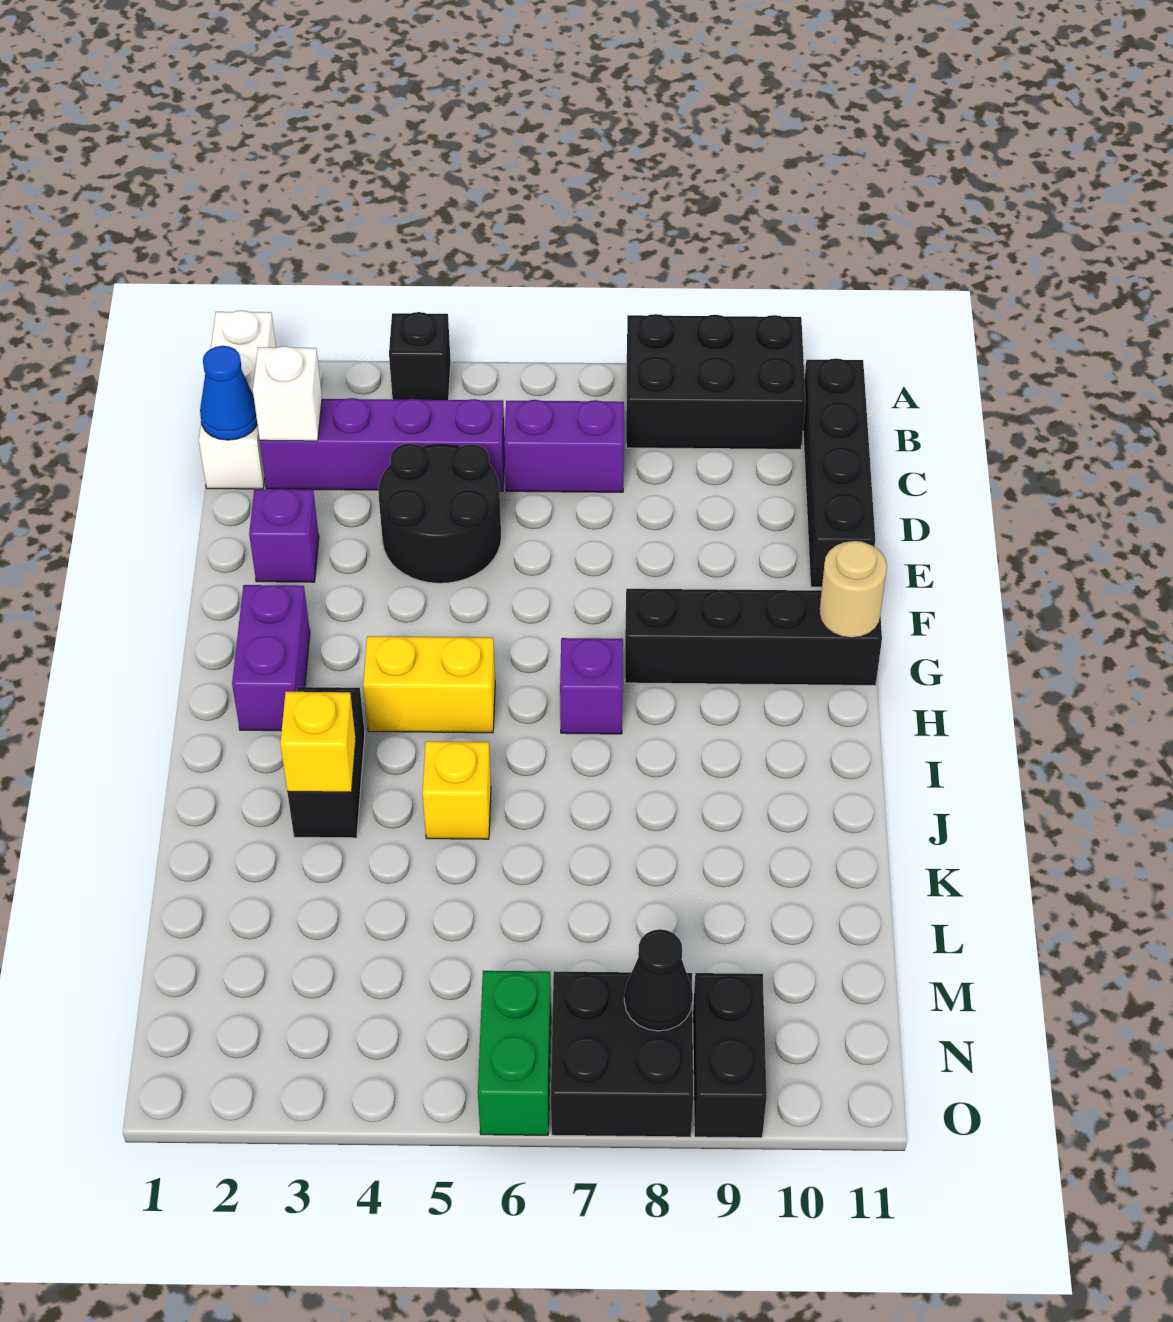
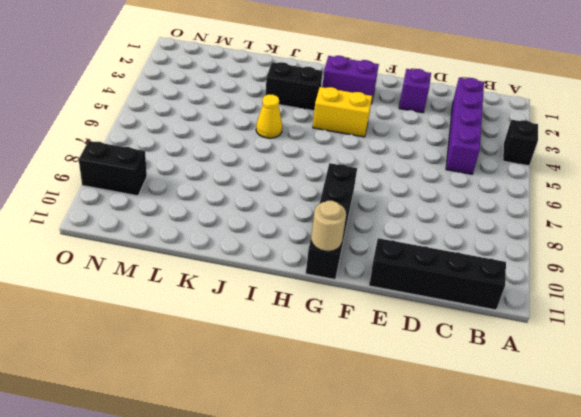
yellow brick G4:H4 level 1 -> yellow brick H4:H5 level 1
yellow cone J5 level 1 -> yellow brick J5 level 1
none -> white brick A1:C1 level 1
none -> black brick A8:B10 level 1
none -> purple brick C6:C7 level 1

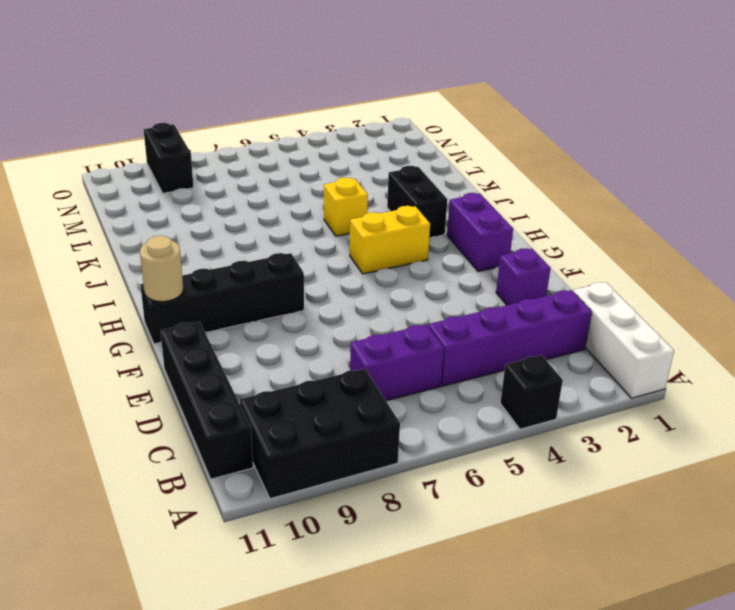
none -> black round brick D4:E5 level 1
none -> purple brick H7 level 1
none -> green brick N6:O6 level 1

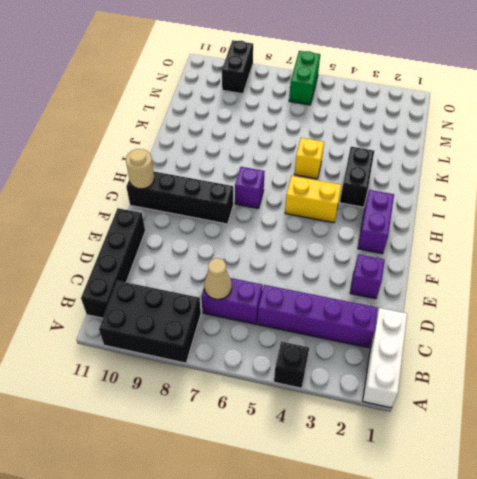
tan cone C7 level 2 -> none
none -> black round brick D4:E5 level 1
none -> black brick N7:O8 level 1
none -> blue cone C1 level 2

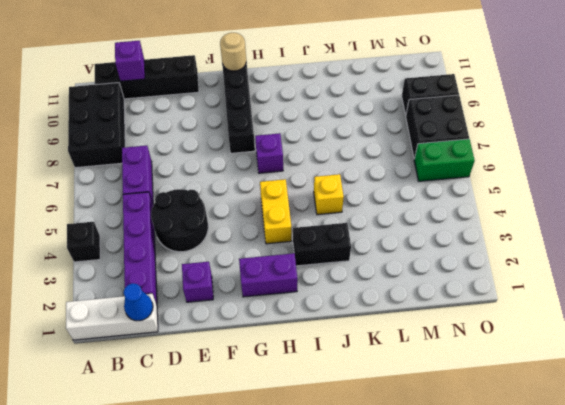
purple brick C11 level 2 -> none
none -> white brick C2 level 2
none -> yellow brick J3 level 2
none -> black cone N8 level 2

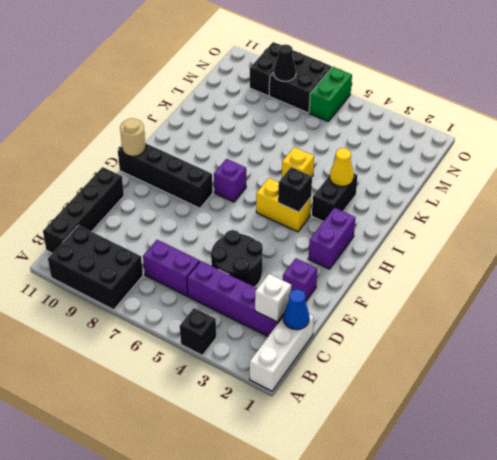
black brick H4 level 2 -> none
yellow cone J3 level 2 -> yellow brick J3 level 2

